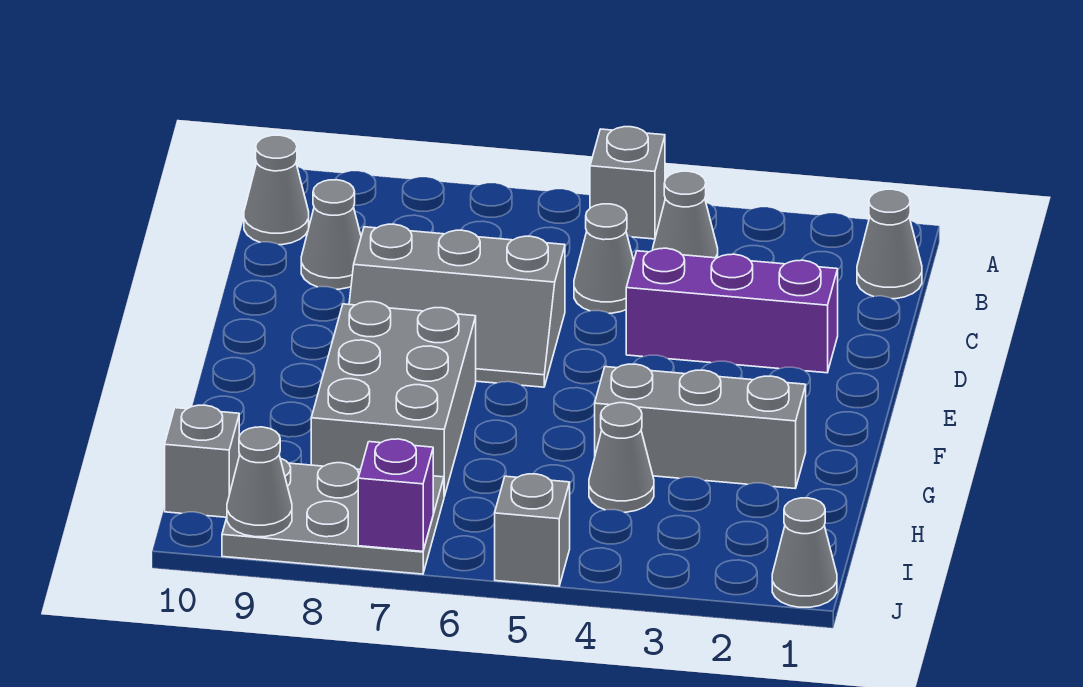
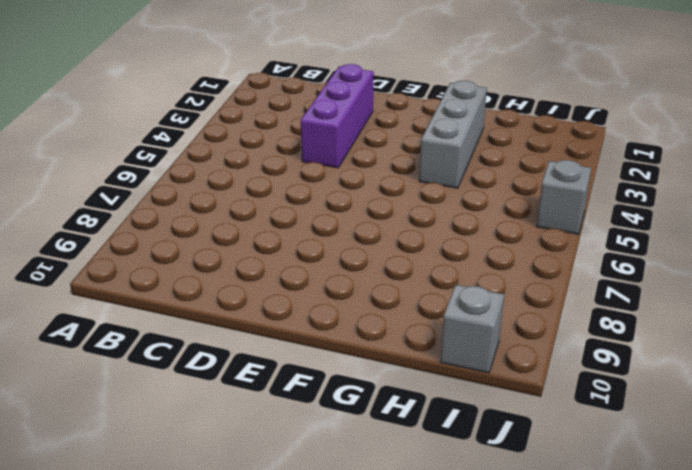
none -> grey brick A5 level 1
none -> grey cone B1 level 1
none -> grey cone B4 level 1

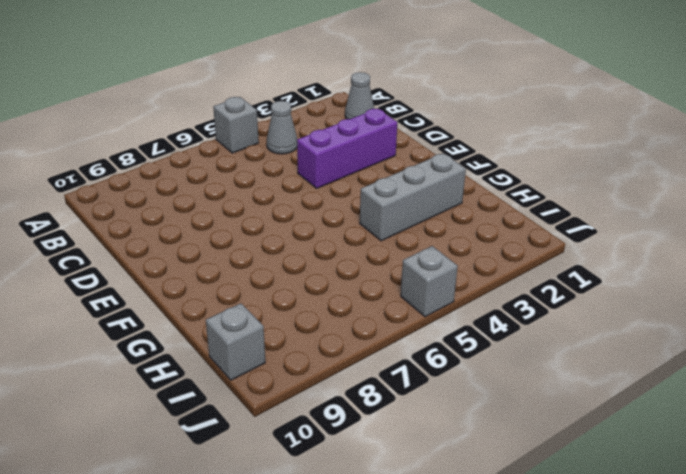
none -> grey cone B10 level 1
none -> grey cone C5 level 1
none -> grey cone C9 level 1

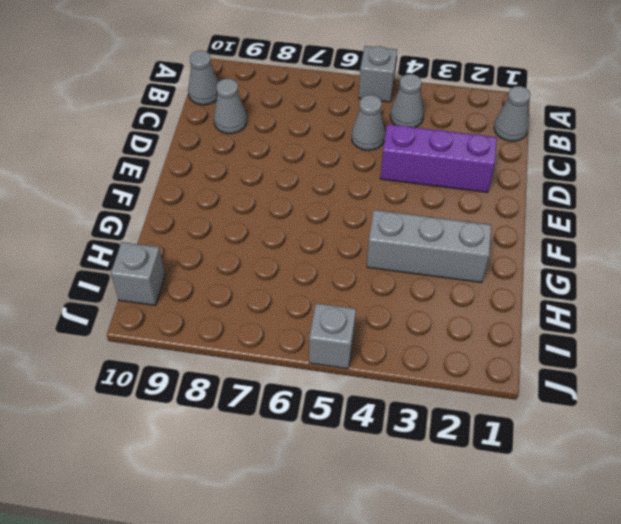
none -> grey slope D6:E8 level 1 top D
none -> grey brick F7:H8 level 1
none -> grey cone H4 level 1

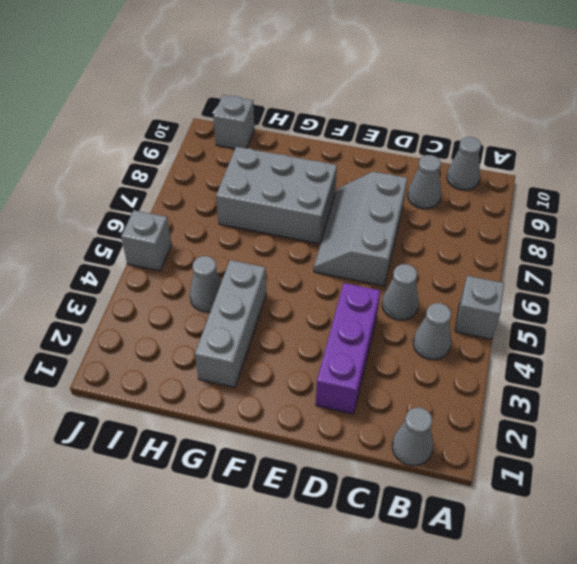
none -> grey plate I7:J9 level 1
none -> grey cone J1 level 1
none -> purple brick J7 level 2

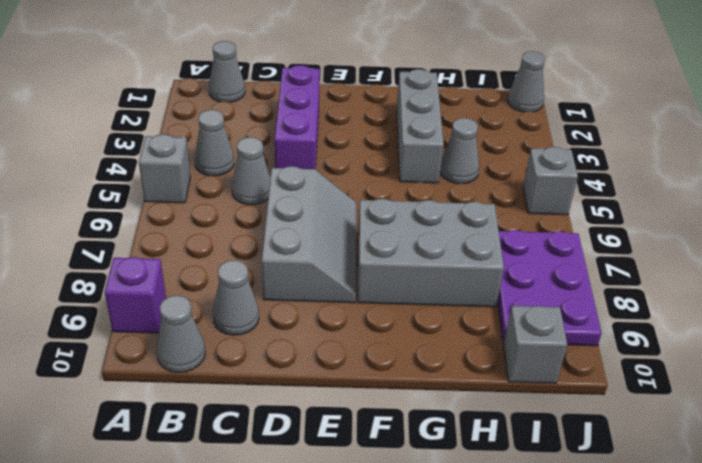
purple brick A9 level 1 -> purple brick J7 level 2
purple plate I7:J9 level 1 -> grey plate I7:J9 level 1
none -> grey cone J9 level 2

